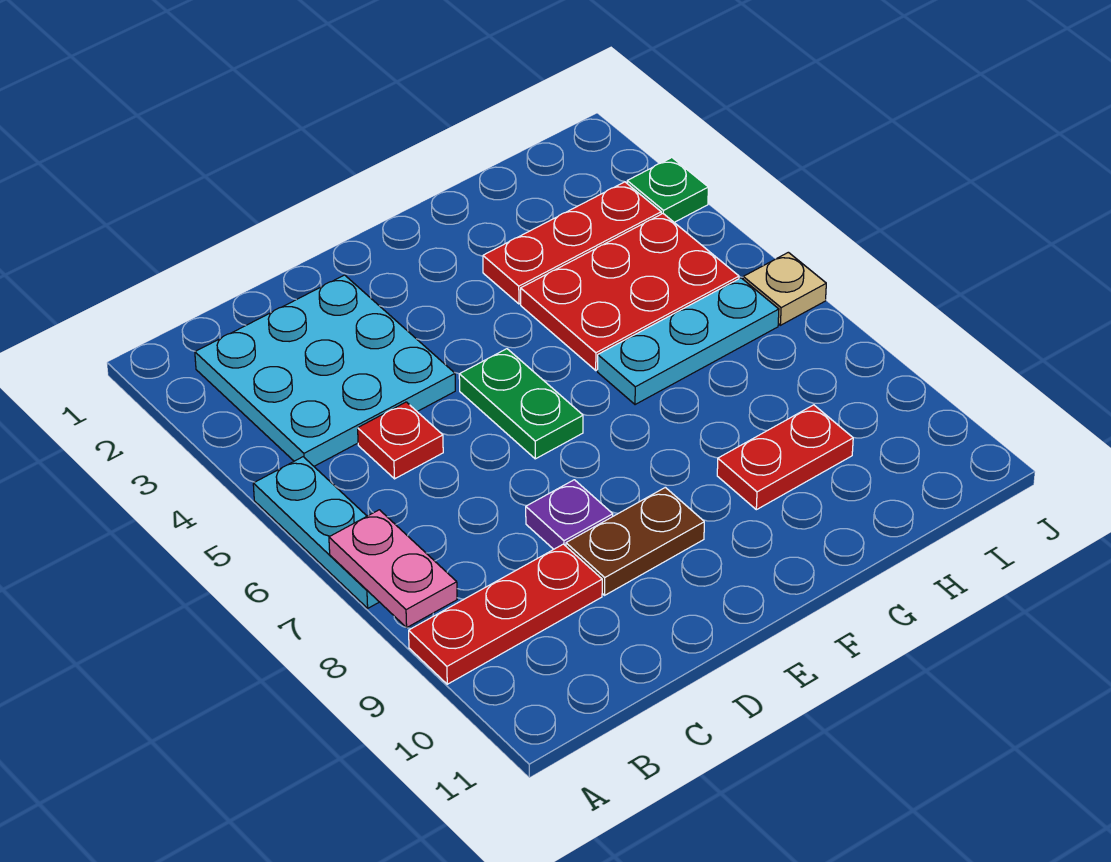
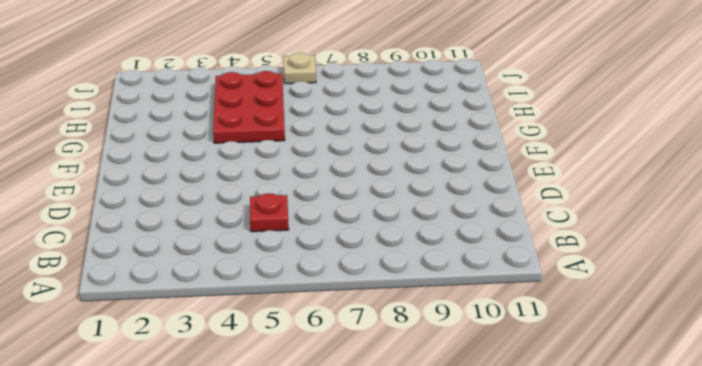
none -> cyan plate A5:A7 level 1
none -> red plate A9:C9 level 1
none -> cyan plate B2:D4 level 1

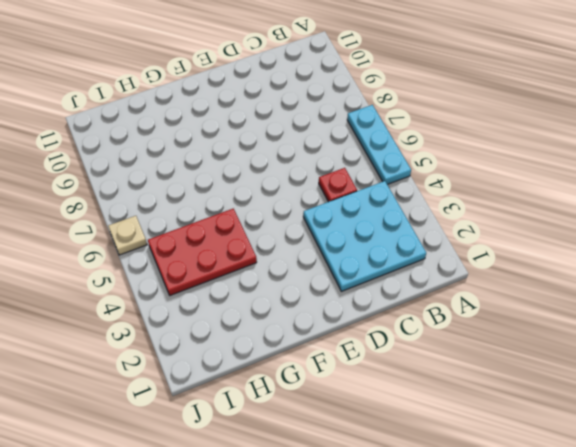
none -> red plate A9:C9 level 1
none -> purple plate D8 level 1
none -> brown plate D9:E9 level 1

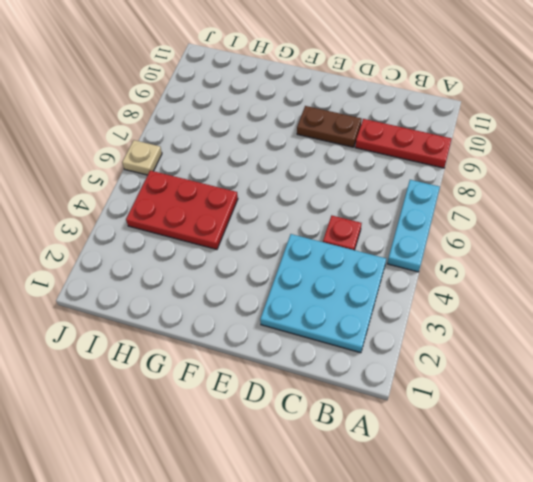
none -> purple plate D8 level 1
none -> green plate E5:E6 level 1
none -> red plate G3:I3 level 1

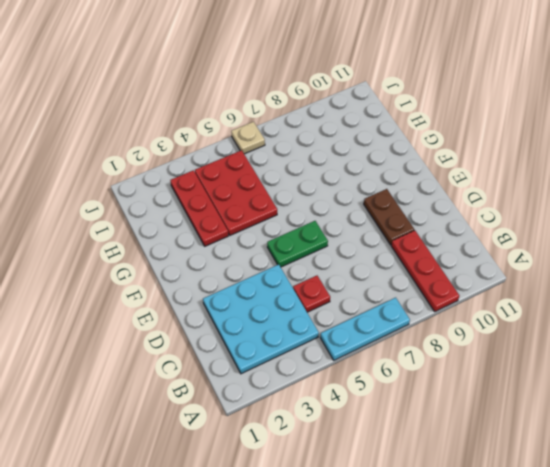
none -> purple plate D8 level 1
none -> cyan plate G6:I6 level 1
none -> red plate G9:H9 level 1

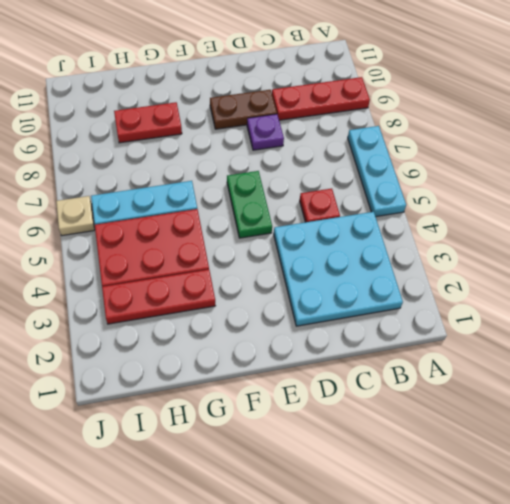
none -> green plate J3 level 1
none -> pink plate A7:A8 level 2

